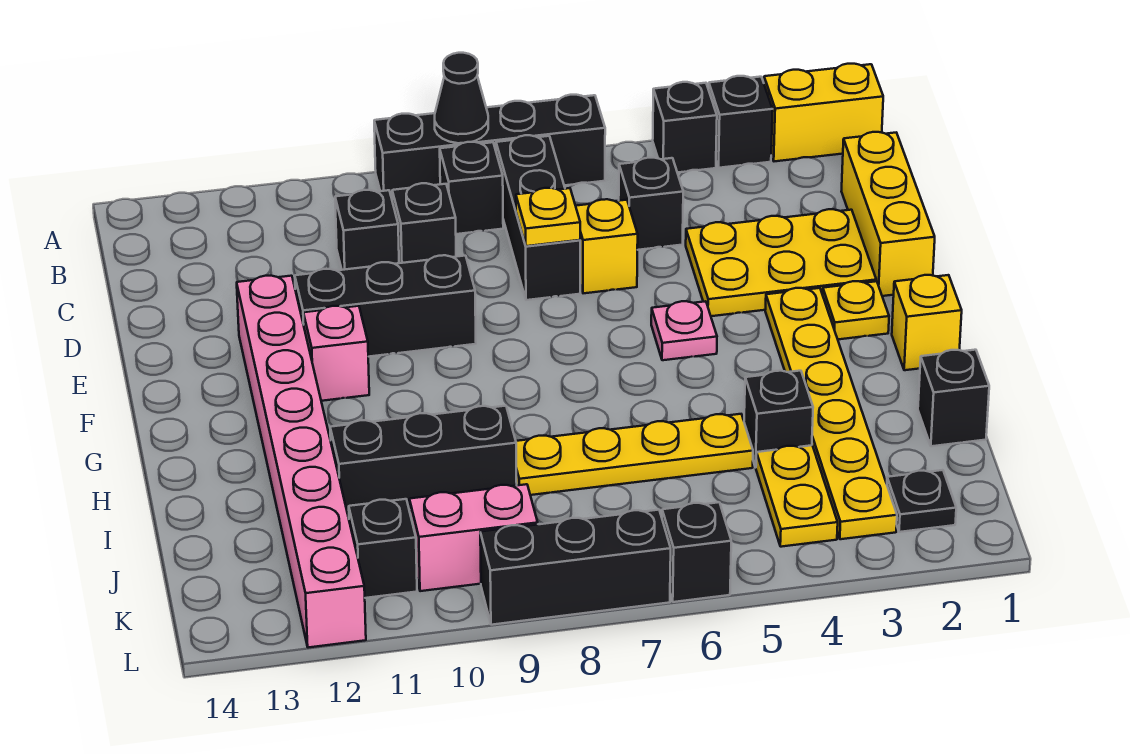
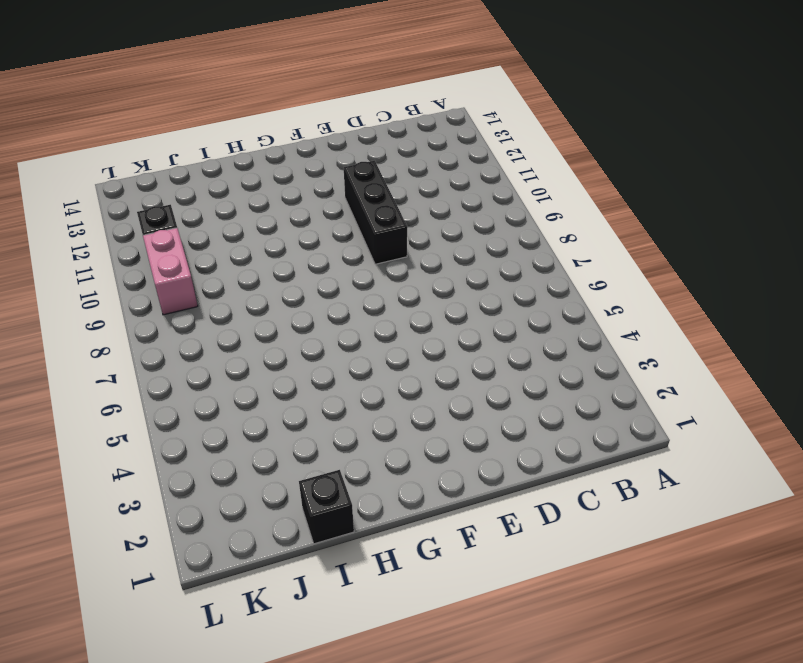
none -> yellow brick A1:A2 level 1
none -> black brick A3 level 1
none -> black brick A4 level 1
none -> black brick A6:A9 level 1

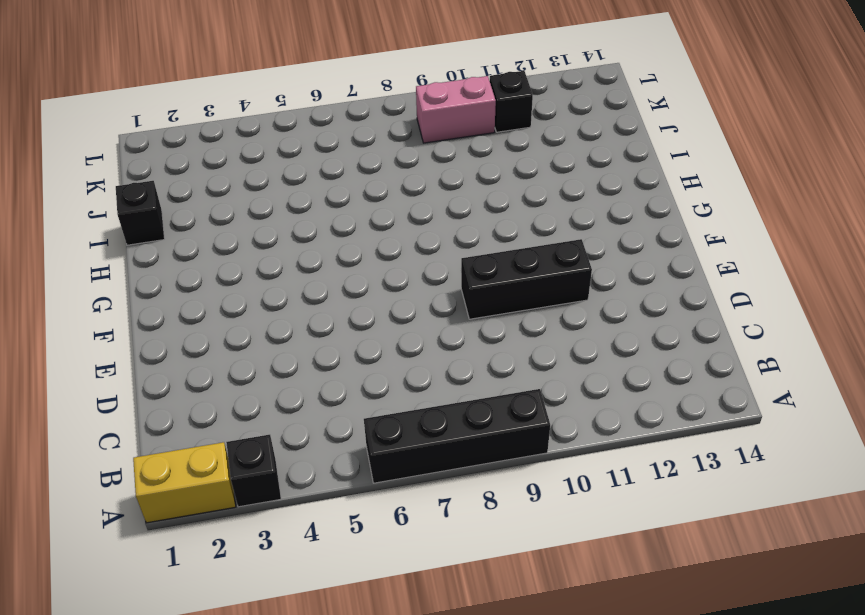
none -> black brick A4 level 1
none -> black brick B7:D7 level 1
none -> black brick B8 level 1
none -> yellow brick C1:E1 level 1

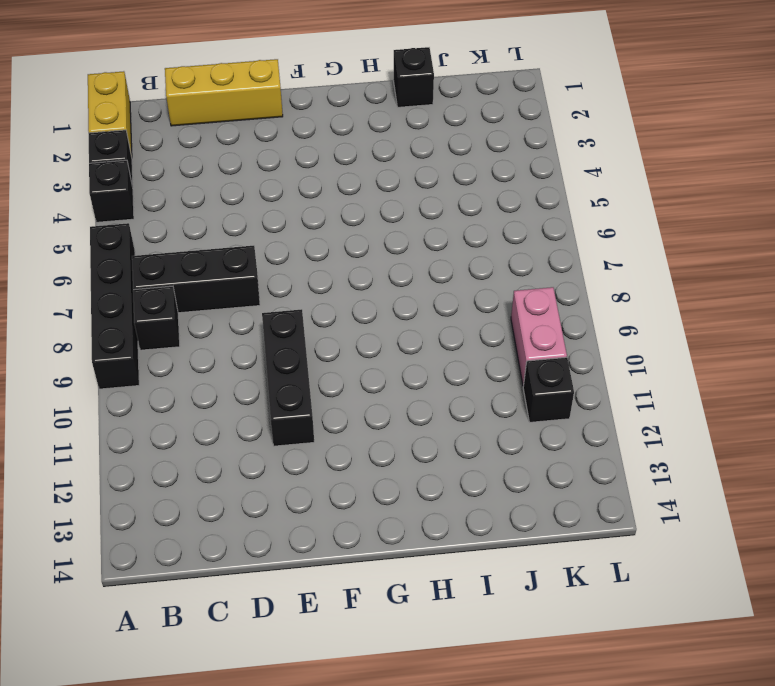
none -> black brick C5 level 1
none -> black brick C9 level 1
none -> black brick C10 level 1
none -> yellow plate D2:E4 level 1

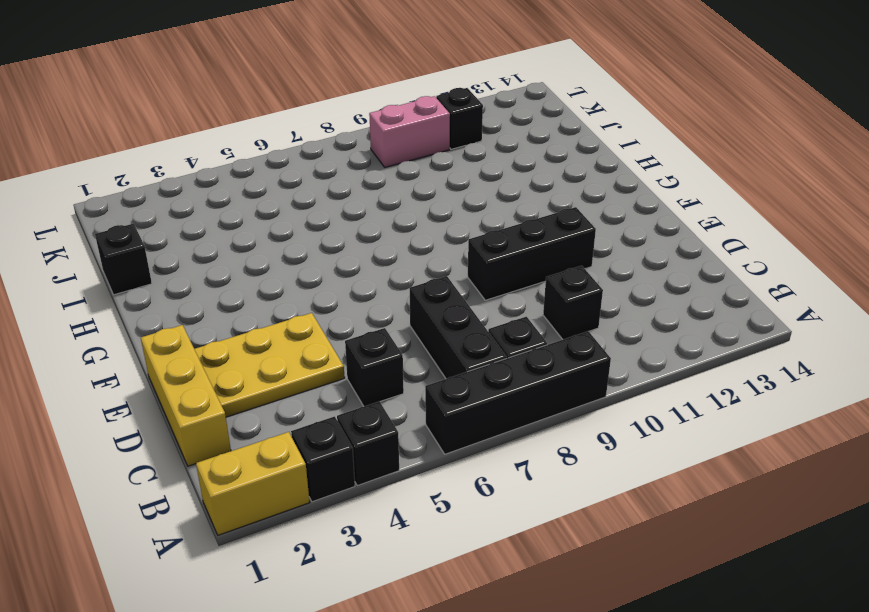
none -> black brick C9 level 1
none -> yellow brick D6 level 1
none -> pink brick E12:L12 level 1
none -> yellow plate F2 level 1

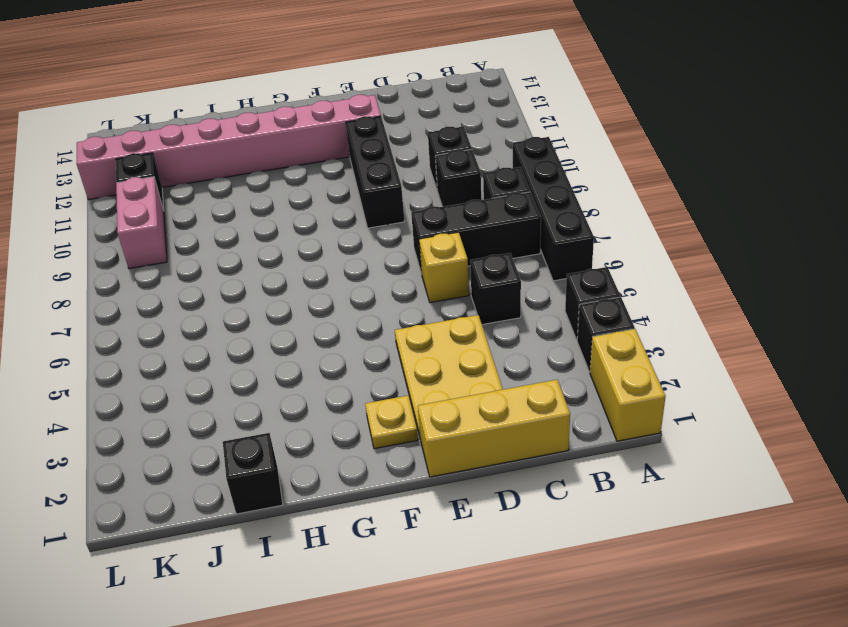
none -> yellow plate F3:K3 level 1
none -> pink plate F5 level 1
none -> pink brick F11 level 1
none -> yellow brick G1 level 1

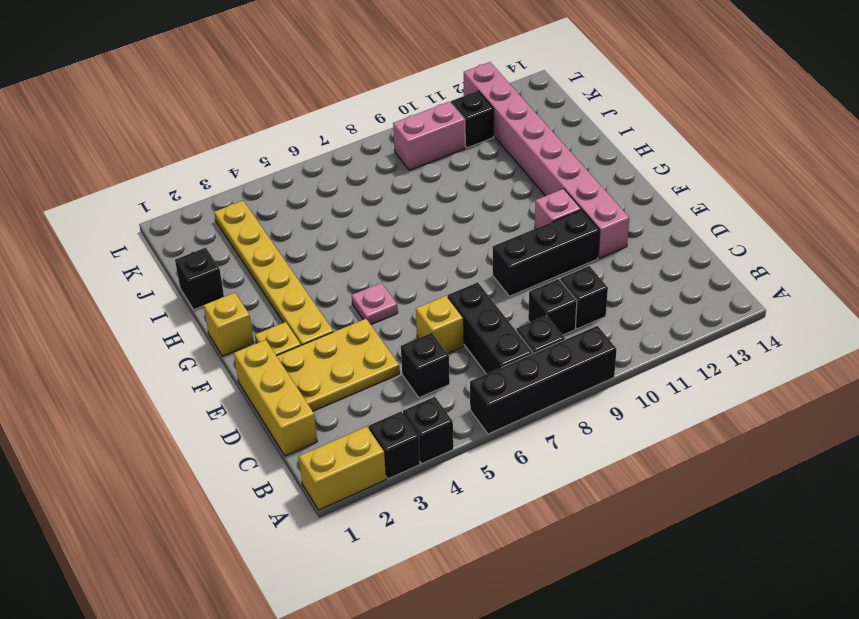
none -> black brick I4 level 1
none -> yellow plate I5:I8 level 1
none -> black brick I9:I11 level 1
none -> yellow plate J4:K4 level 1

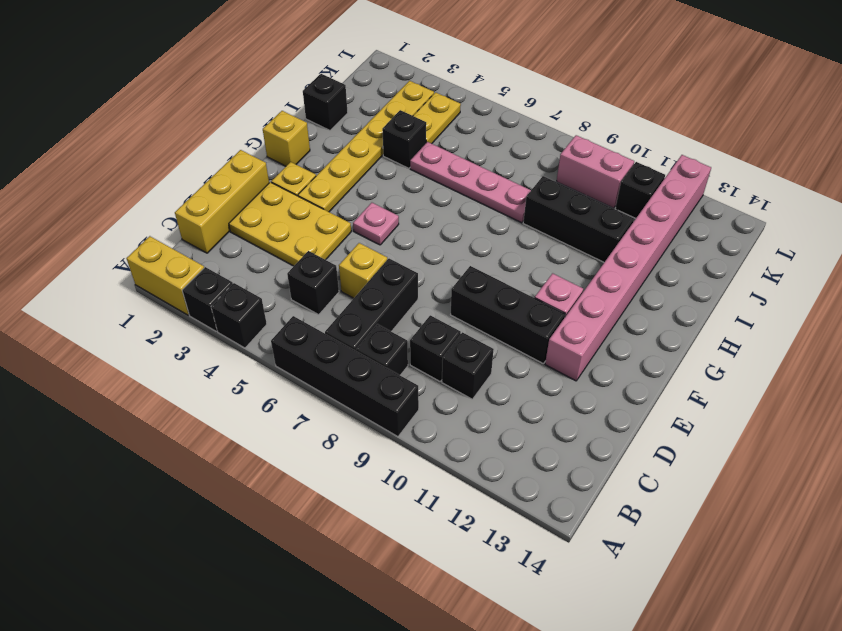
pink plate I5:I8 level 1 -> yellow plate I5:I8 level 1
none -> black plate K2 level 1
none -> black brick L6 level 1
none -> black brick L7:L9 level 1
none -> black cone A8 level 2

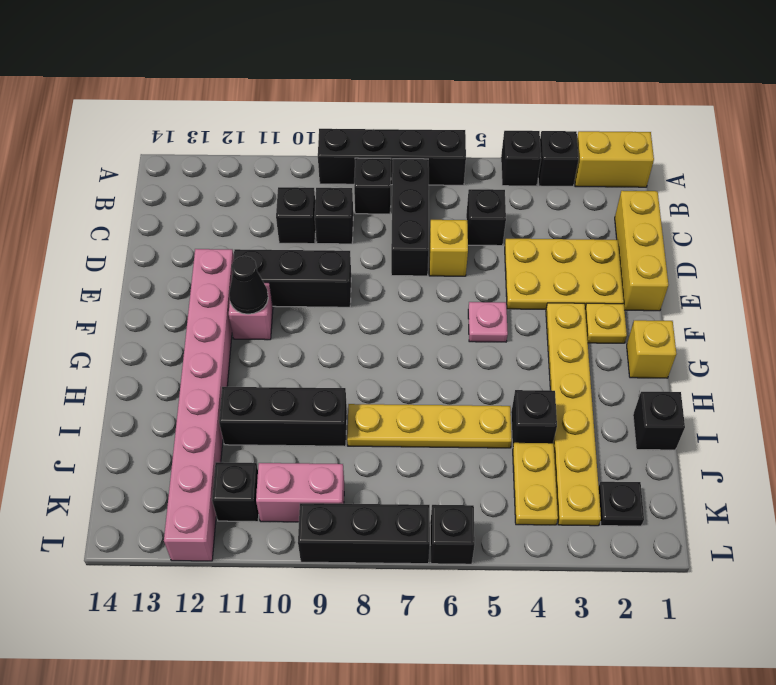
black cone F11 level 2 -> black cone A8 level 2
none -> yellow plate D7 level 2

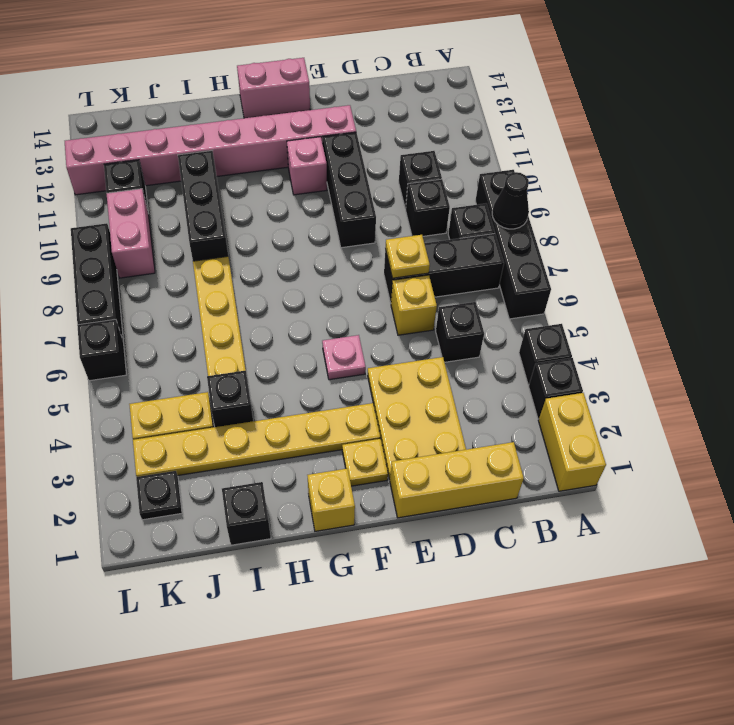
pink brick F14:G14 level 1 -> none

